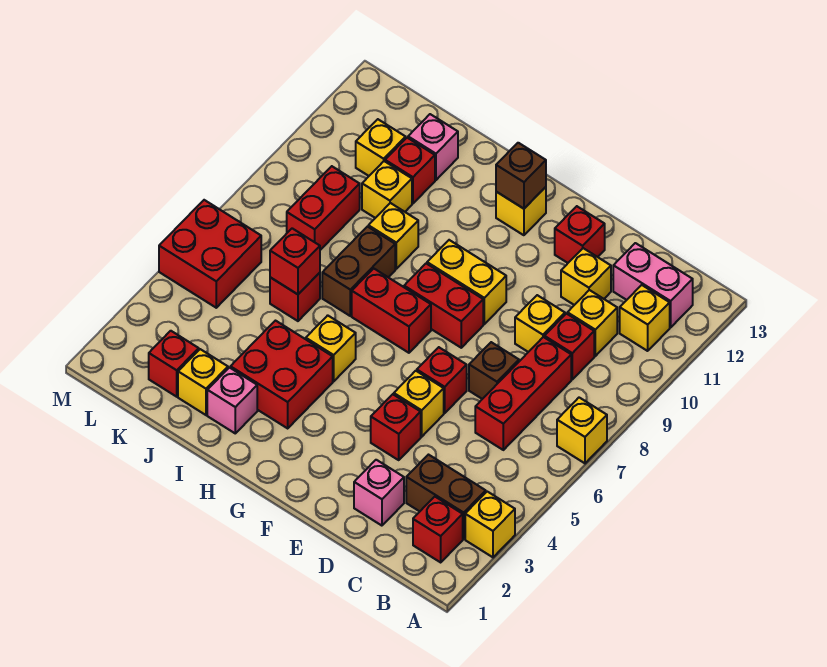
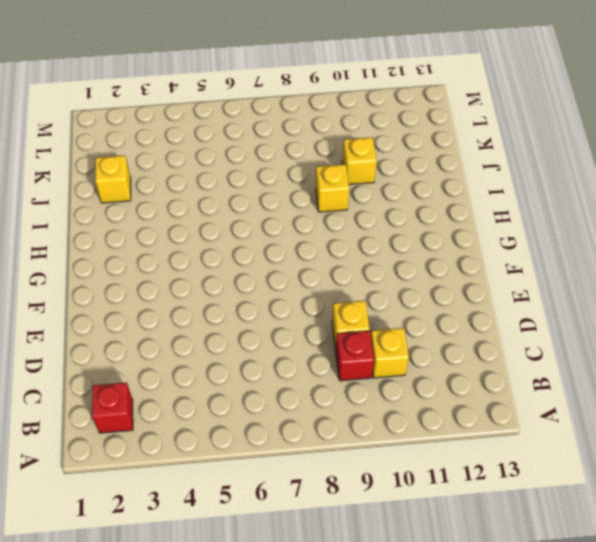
none -> yellow brick A3 level 1
none -> yellow brick A7 level 1
none -> brown brick B3:C3 level 1
none -> yellow brick B11 level 1

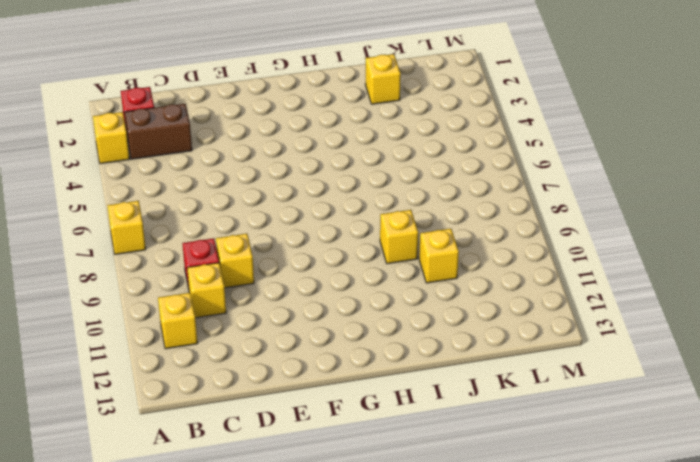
none -> pink brick B12:C12 level 1
none -> red brick C6:C8 level 1
none -> pink brick D2 level 1
none -> brown brick D7 level 1

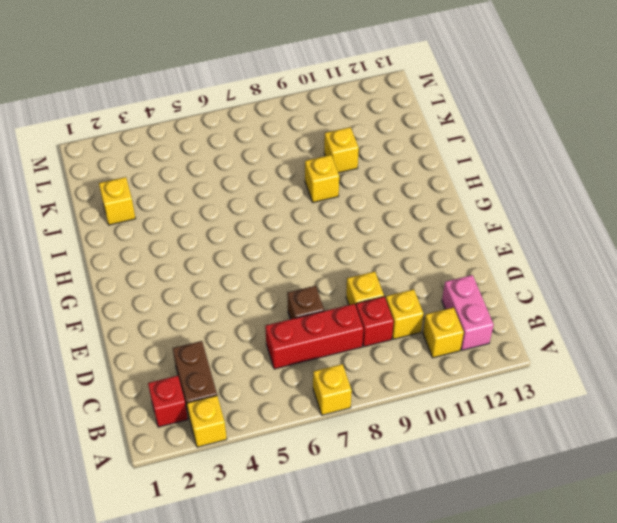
none -> pink brick D2 level 1
none -> yellow brick D11 level 1
none -> red brick E4 level 1
none -> yellow brick E5 level 1

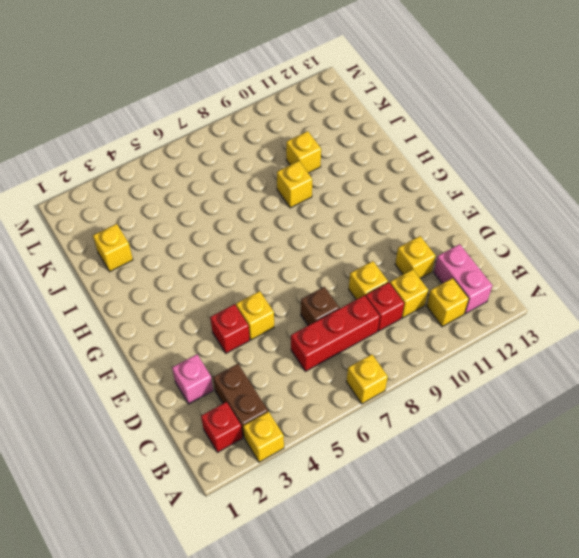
none -> red brick E6 level 1
none -> red brick E12 level 1
none -> red brick F8:G8 level 1
none -> yellow brick F9:G9 level 1

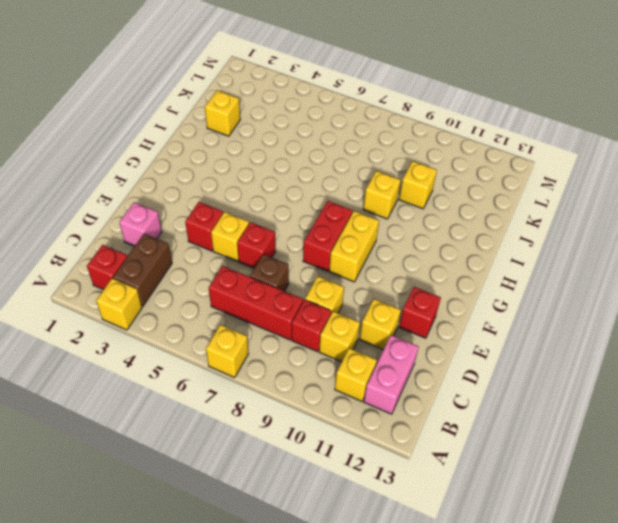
none -> red brick G7:H7 level 1
none -> yellow brick G12 level 1
none -> red brick H3:I4 level 1
none -> yellow brick H5 level 1

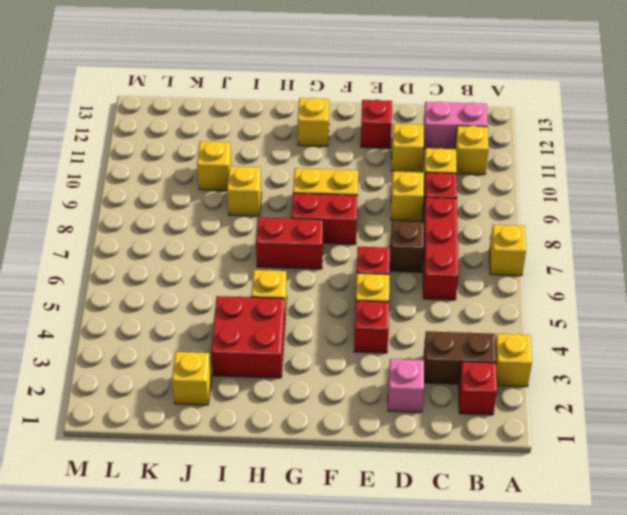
none -> pink brick I2 level 1
none -> brown brick I7:I8 level 1
none -> red brick J6 level 1
none -> red brick J11 level 1

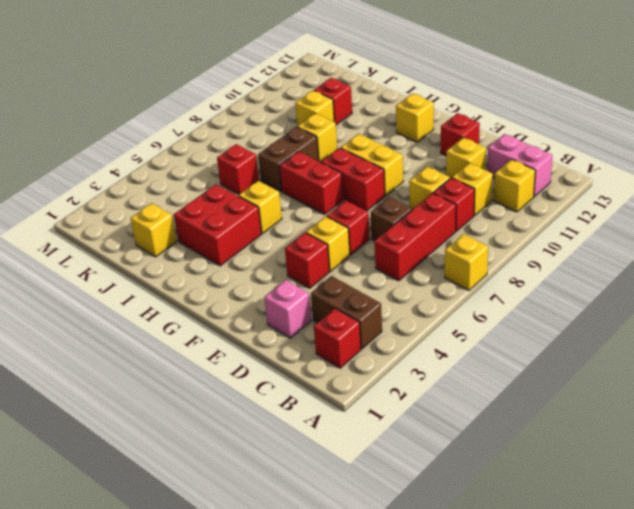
none -> yellow brick A3 level 1
none -> pink brick I2 level 1
none -> pink brick J12 level 1
none -> red brick K2 level 1

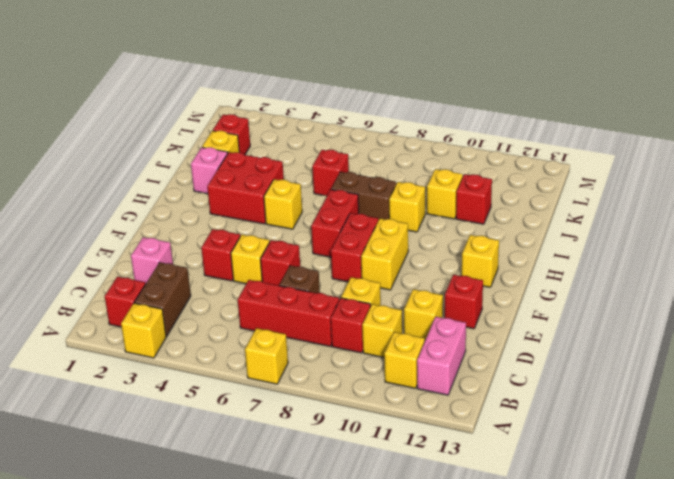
none -> pink brick J12 level 1
none -> red brick K8:K9 level 1
none -> yellow brick K11 level 1
none -> red brick L5:M6 level 1

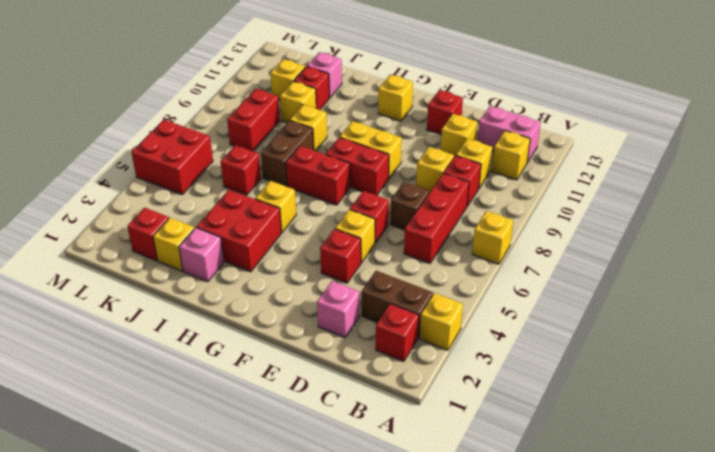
none -> brown brick G12 level 2
none -> red brick J6 level 2

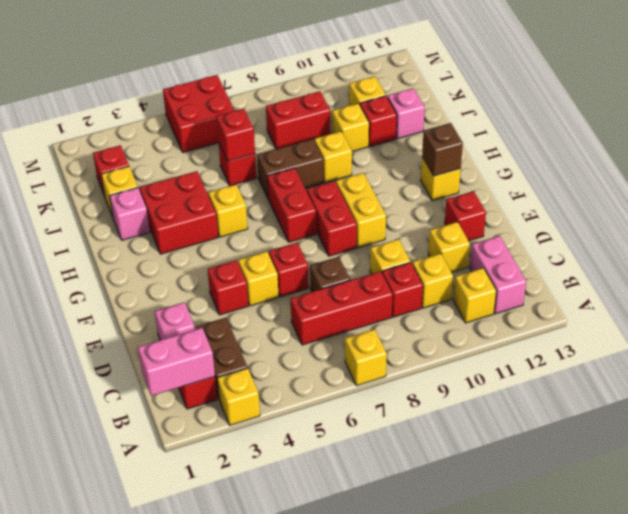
pink brick B1:B2 level 2 -> none

